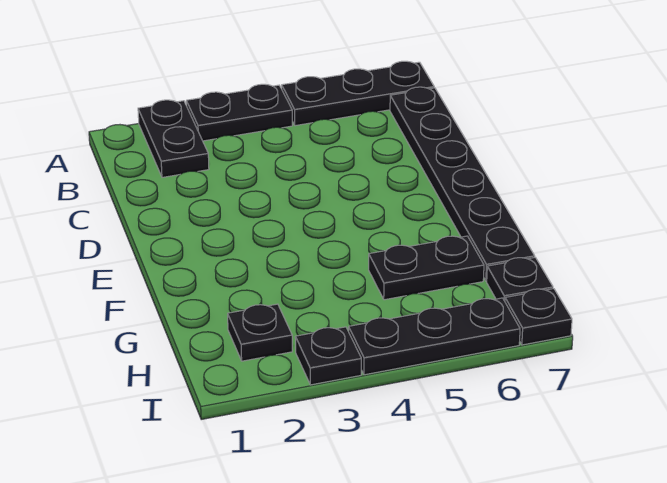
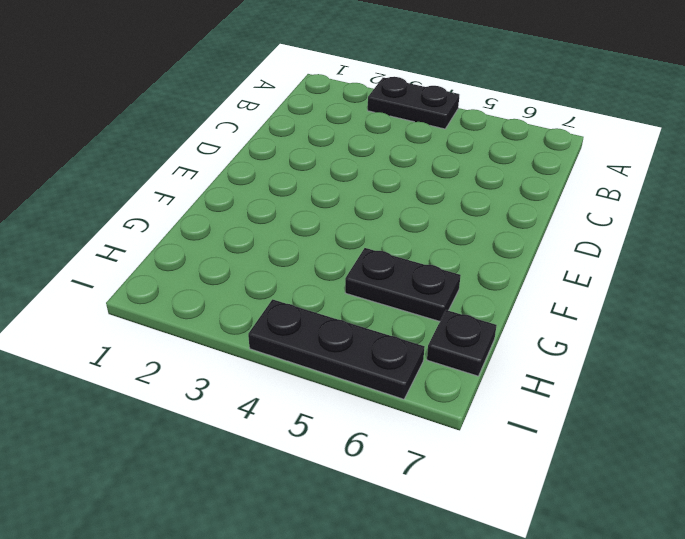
none -> black plate A2:B2 level 1
none -> black plate A5:A7 level 1

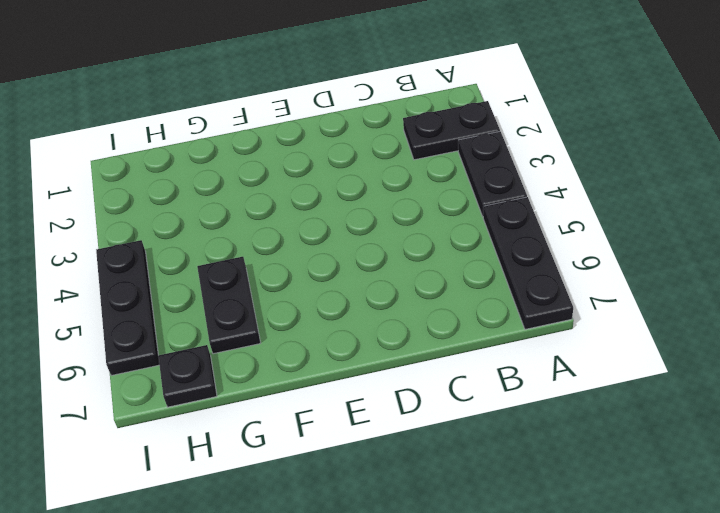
none -> black plate B7:G7 level 1
none -> black plate H2 level 1

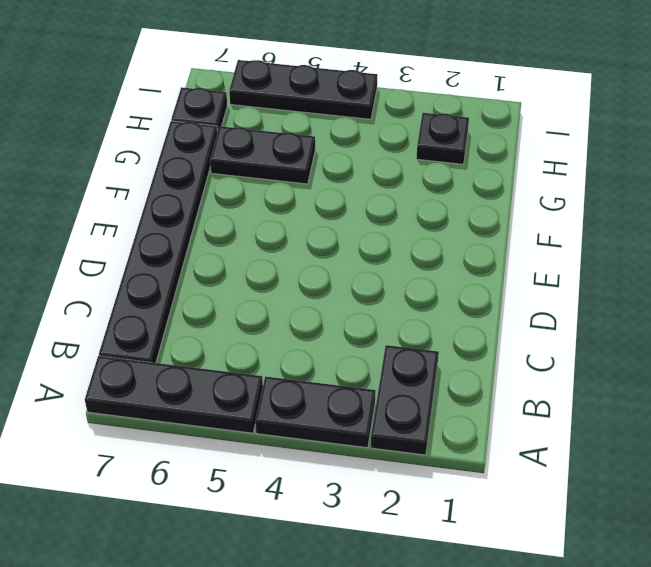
none -> black plate I3 level 1
none -> black plate I7 level 1

